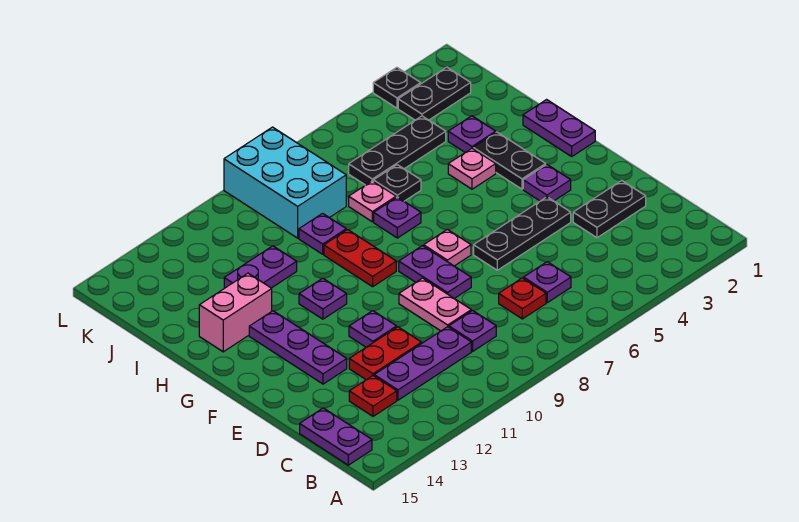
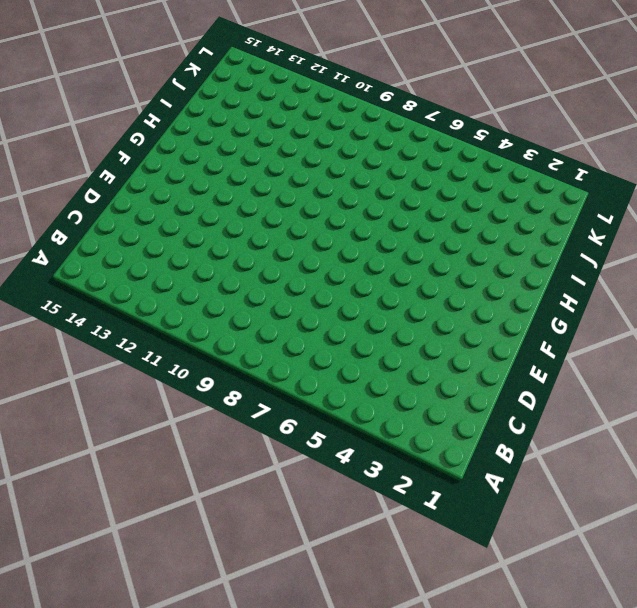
none -> purple plate B15:C15 level 1
none -> purple plate C6 level 1
none -> red plate C7 level 1
none -> purple plate C9 level 1

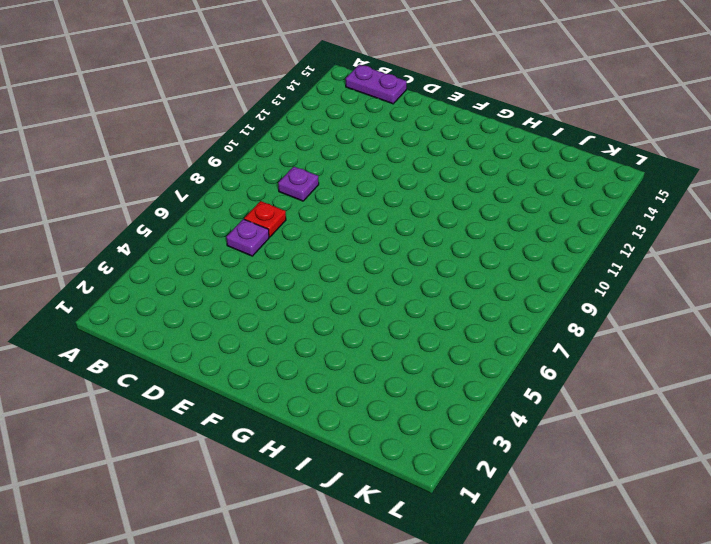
none -> purple plate C10:C12 level 1
none -> red plate C13 level 1
none -> black plate D2:D3 level 1
none -> pink plate D9:E9 level 1

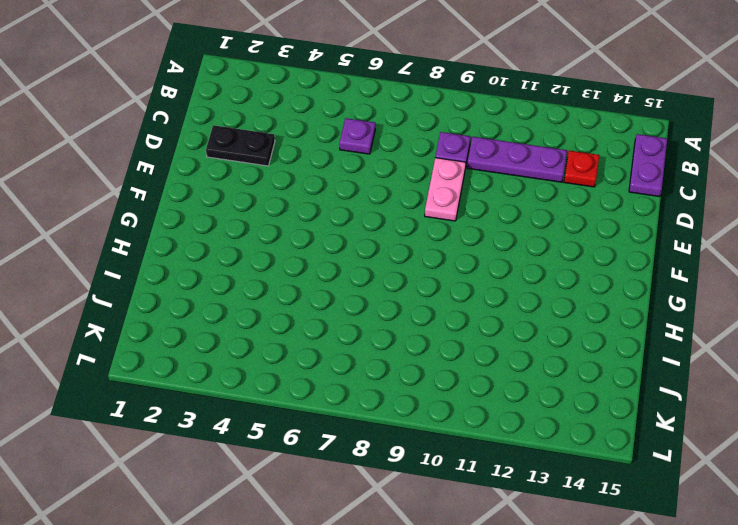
none -> red plate C7 level 1
none -> red plate D11:D12 level 1
none -> black plate E4:E6 level 1
none -> purple plate E8:F8 level 1

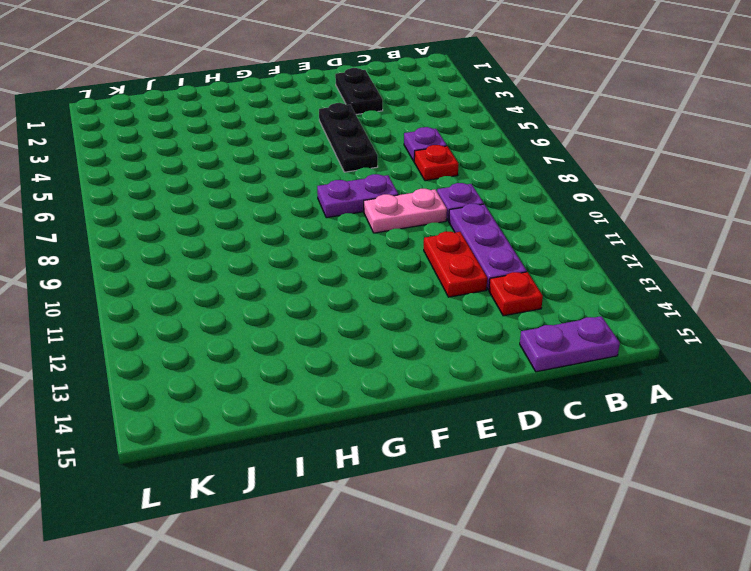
none -> purple plate E11 level 1
none -> purple plate E13:G13 level 1
none -> purple plate F3 level 1
none -> pink plate F7 level 1

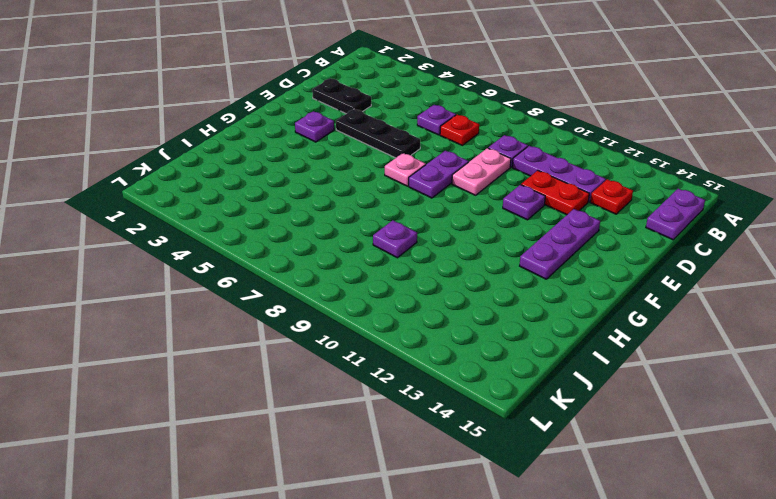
none -> purple plate G1:H1 level 1
none -> black plate G3:H3 level 1
none -> red plate G9:H9 level 1
none -> purple plate G11 level 1

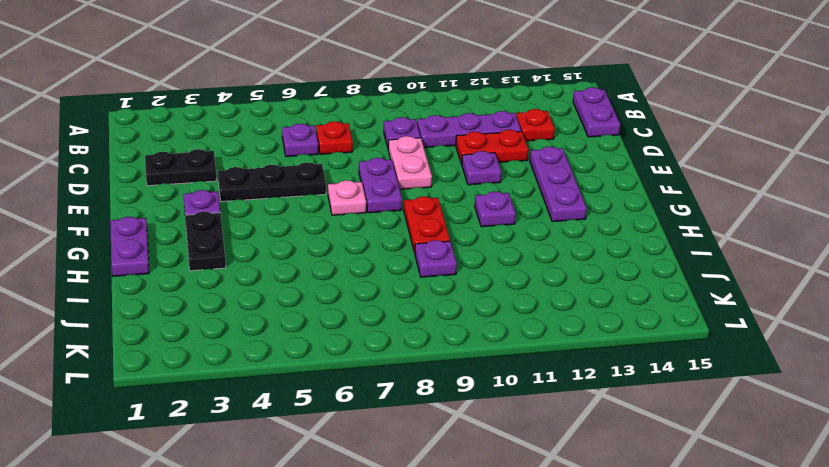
none -> pink plate H4 level 1
none -> purple plate H7 level 1
none -> pink brick H13:H14 level 1
none -> purple plate I3 level 1

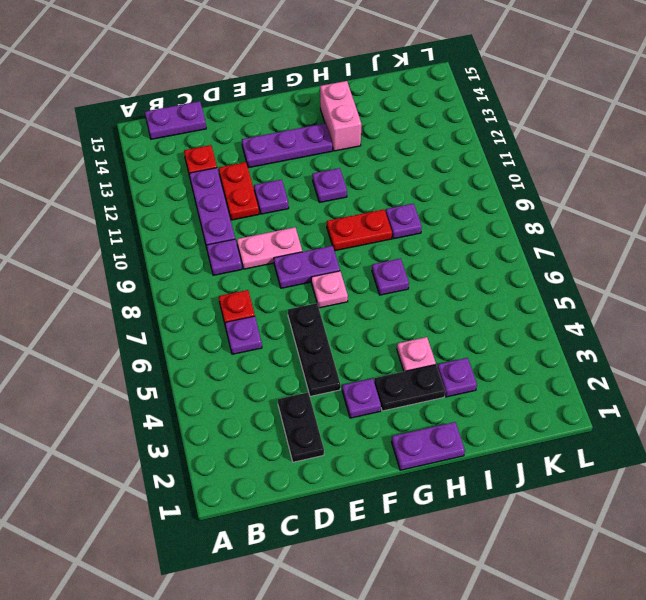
none -> black plate I6 level 1
none -> pink plate I7 level 1
none -> purple plate I11:I12 level 1
none -> black plate J4:J6 level 1

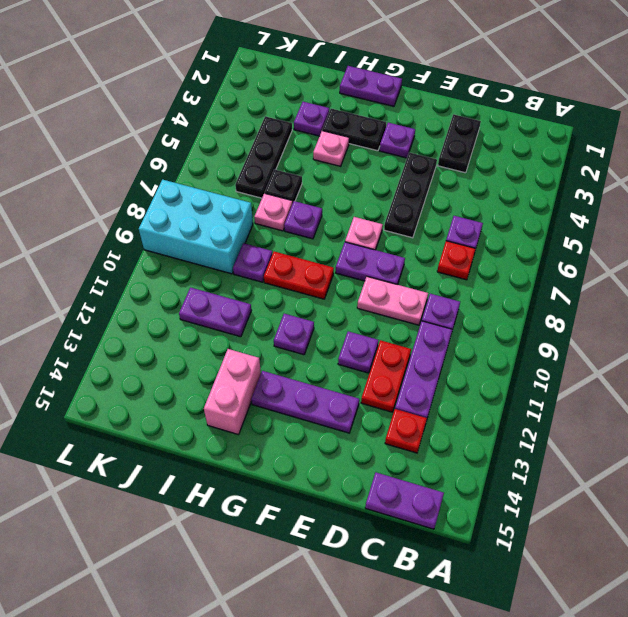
purple plate I11:J11 level 1 -> purple plate I11:I12 level 1
none -> black plate K2:K3 level 1
none -> black plate L3 level 1

